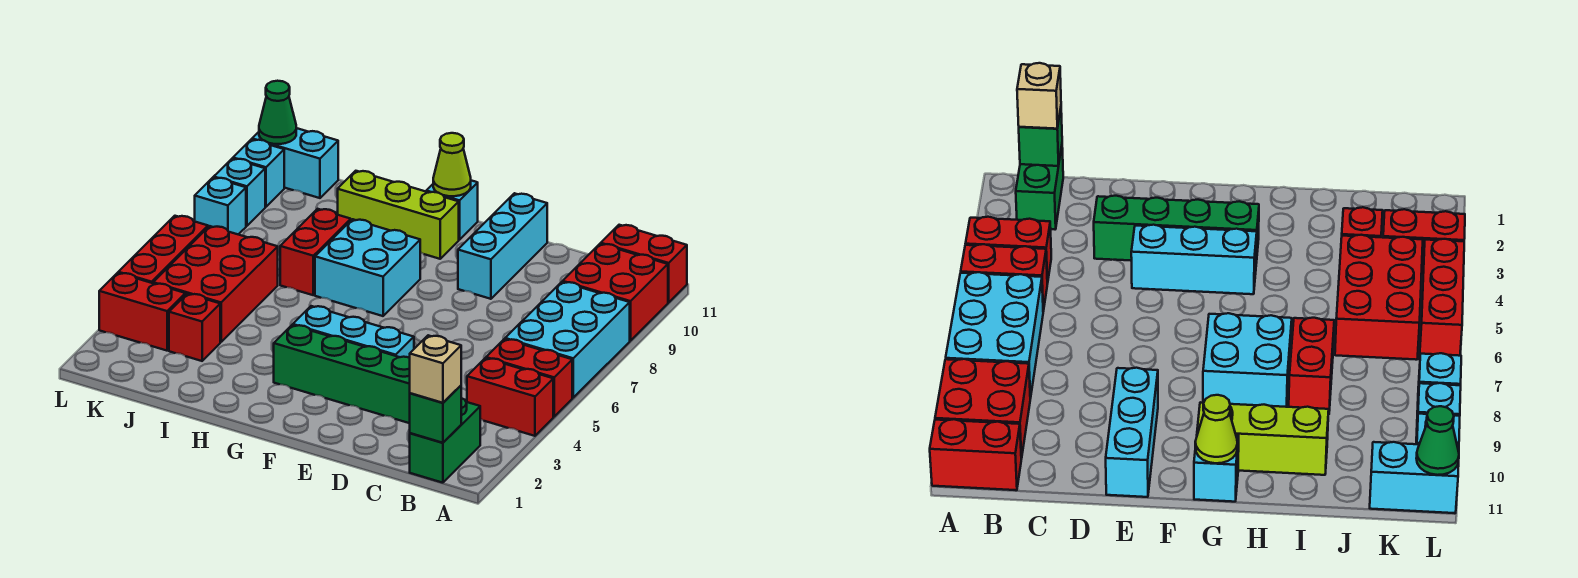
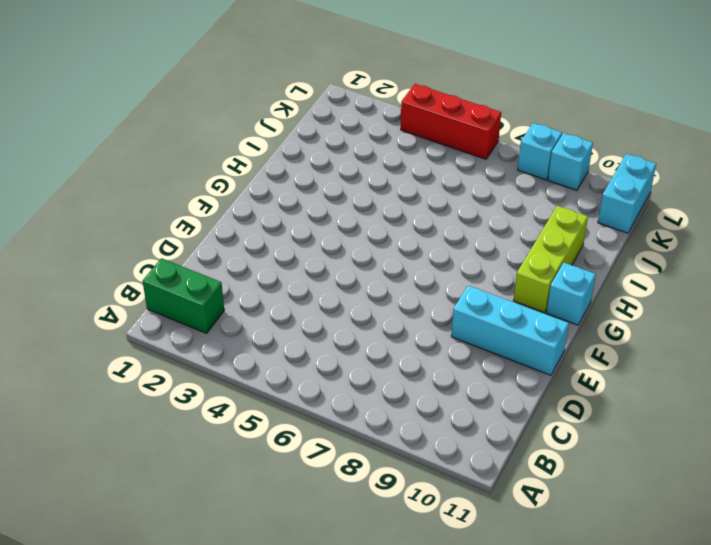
none -> red brick A4:B4 level 1
none -> red brick A5:B5 level 1
none -> cyan brick A6:B8 level 1

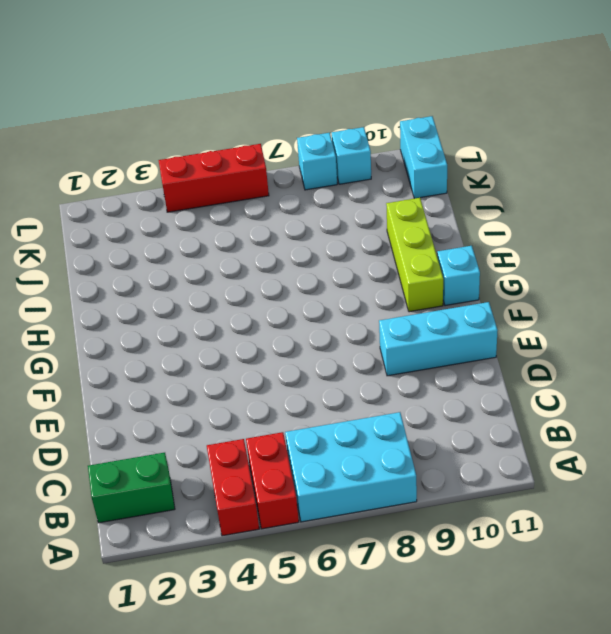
none -> red brick A9:B10 level 1
none -> red brick A11:B11 level 1
none -> green brick D3:G3 level 1

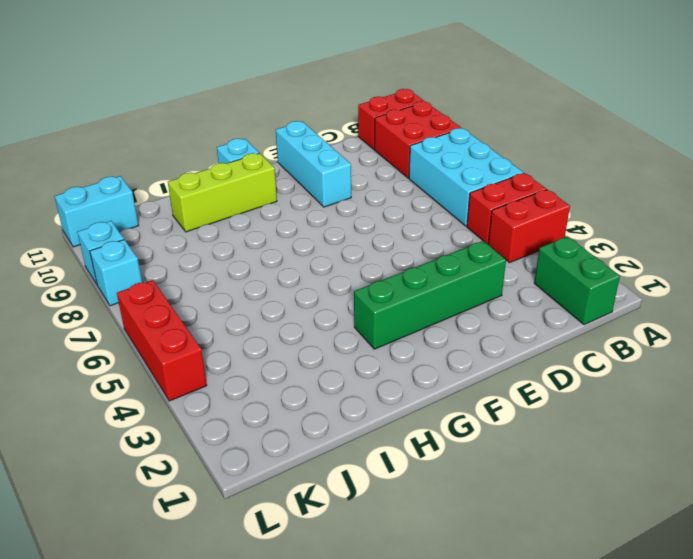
none -> cyan brick E4:G4 level 1
none -> cyan brick G7:H8 level 1
none -> red brick I7:I8 level 1

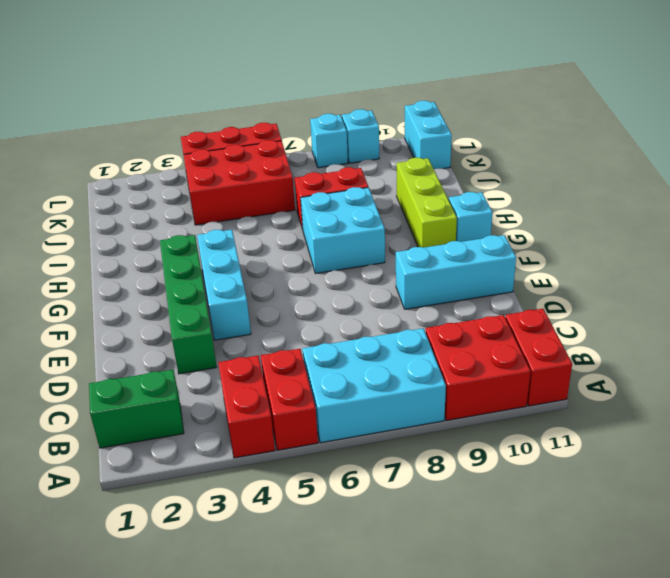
none -> red brick J3 level 1
none -> red brick K3:L3 level 1
none -> cyan brick L10 level 1

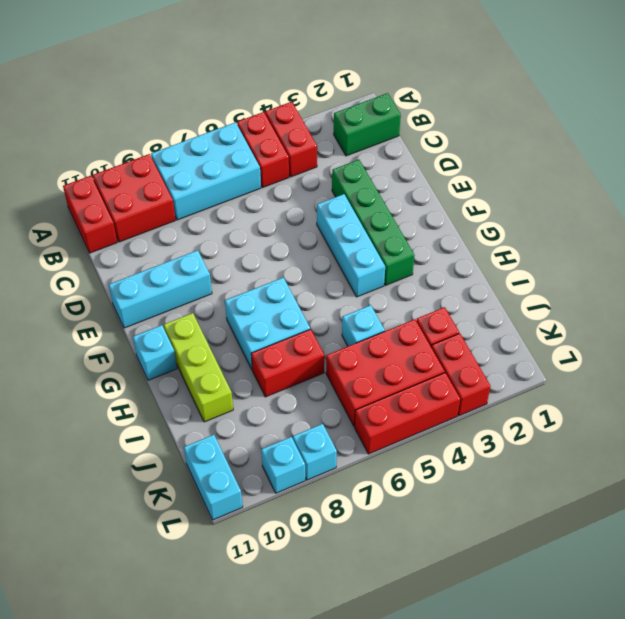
cyan brick I5 level 1 -> cyan brick L10 level 1
none -> green brick B1 level 2
none -> lime cone G11 level 2
none -> green cone L11 level 2

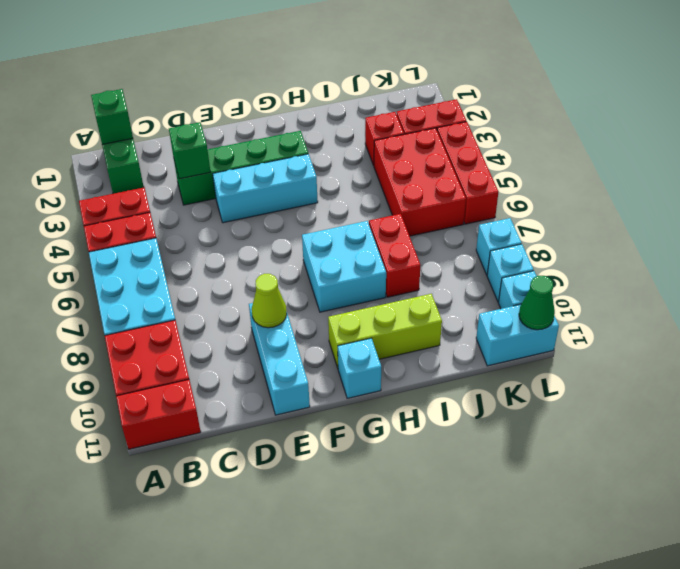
green brick D3 level 2 -> none
lime cone E9 level 2 -> lime cone G11 level 2
none -> tan brick B1 level 3

